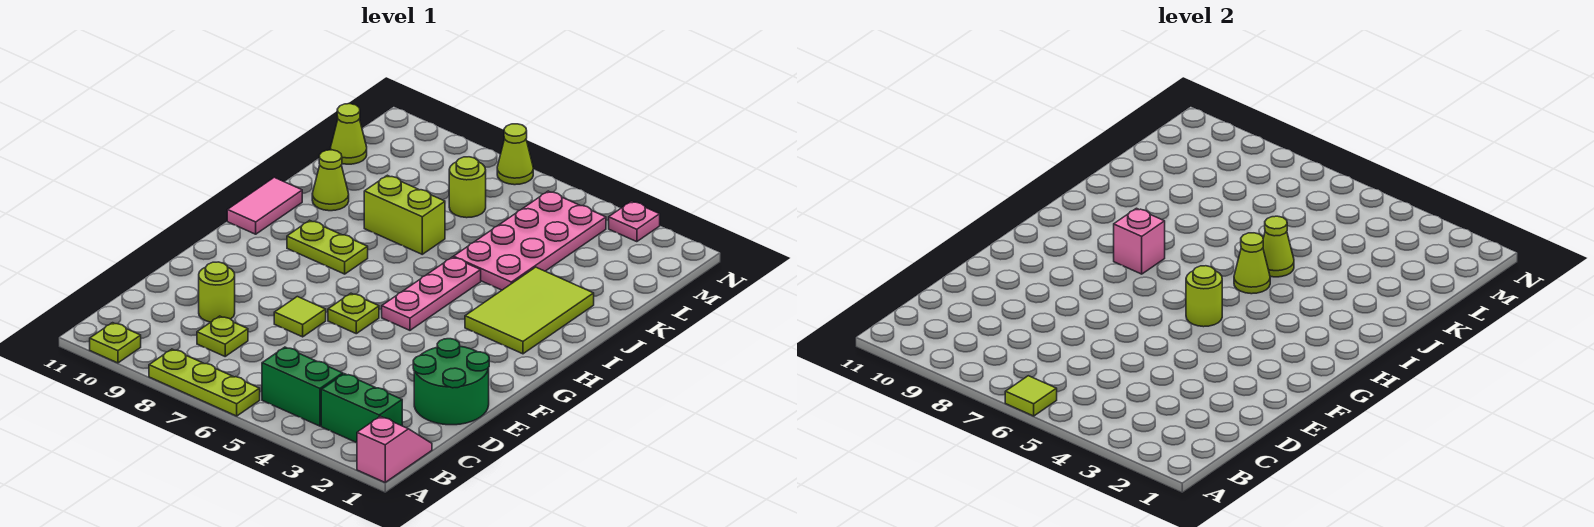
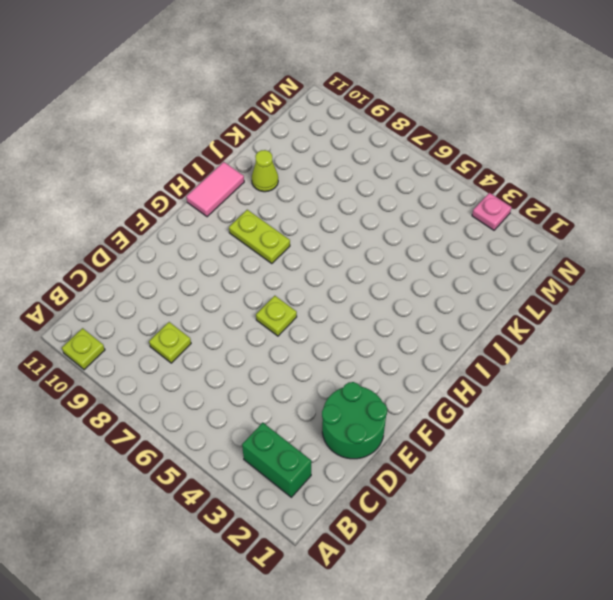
none -> pink slope A1:B1 level 1 top A
none -> lime plate A6:A8 level 1
none -> green brick B4:B5 level 1

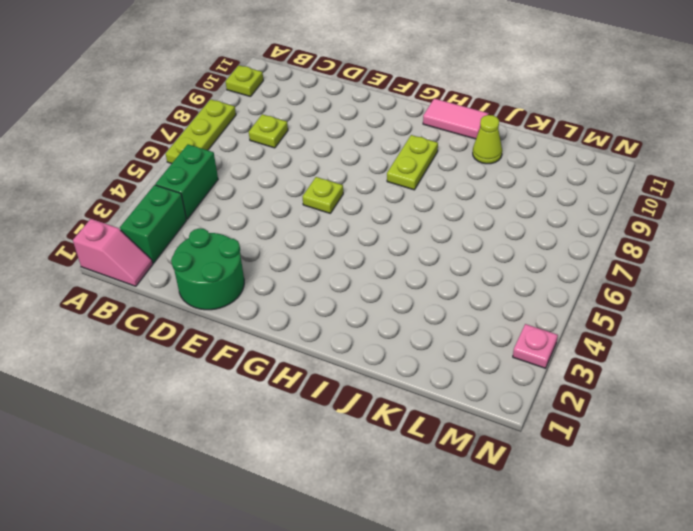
none -> lime round brick D9 level 1
none -> lime tile E7 level 1
none -> pink plate G5:I5 level 1

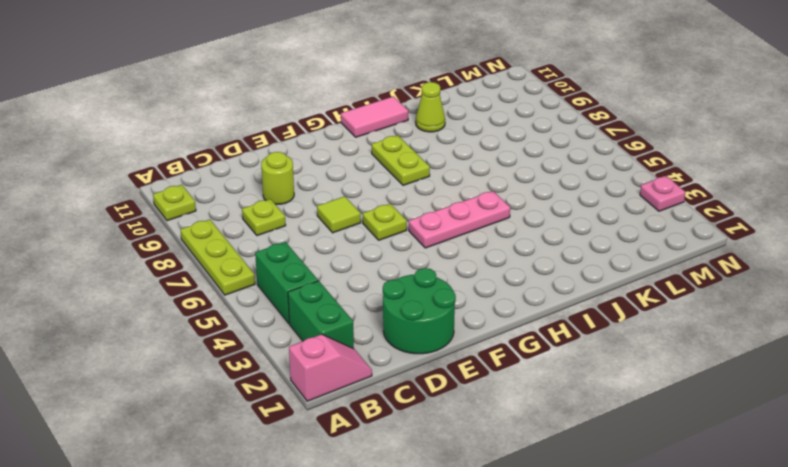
none -> lime tile H2:J3 level 1
none -> pink plate J4:M5 level 1
none -> lime brick J7:J8 level 1

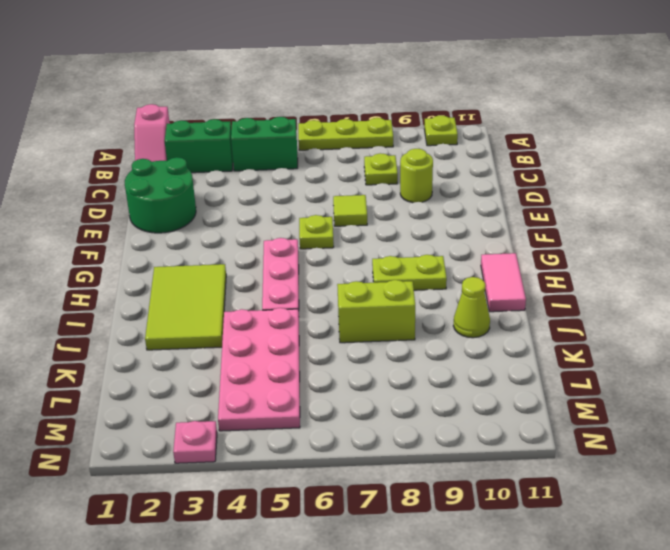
none -> lime round brick L7 level 1
none -> lime cone L11 level 1
none -> lime cone N7 level 1

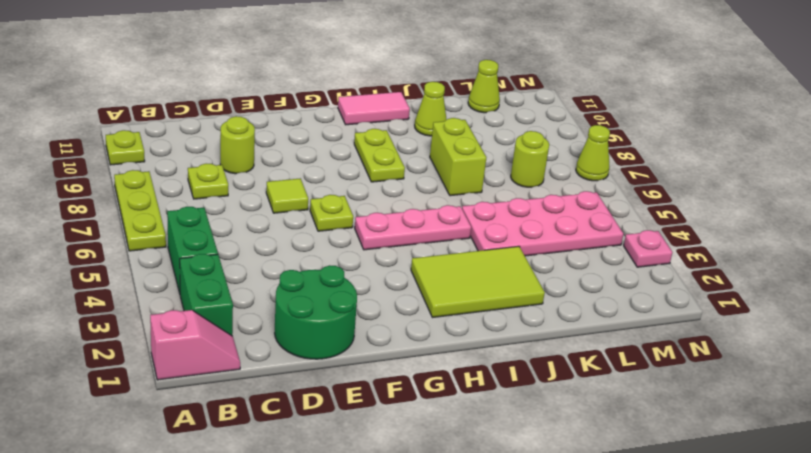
none -> lime tile A6 level 2
none -> lime round brick G5 level 2
none -> pink brick H8 level 2

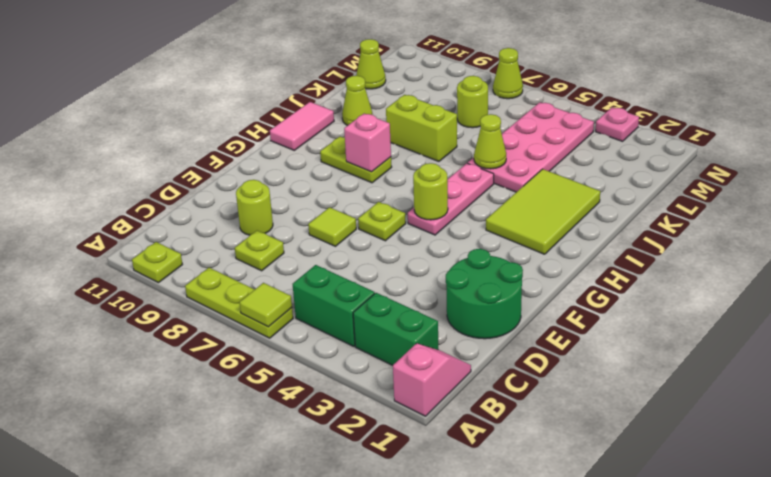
none -> lime cone I5 level 2

